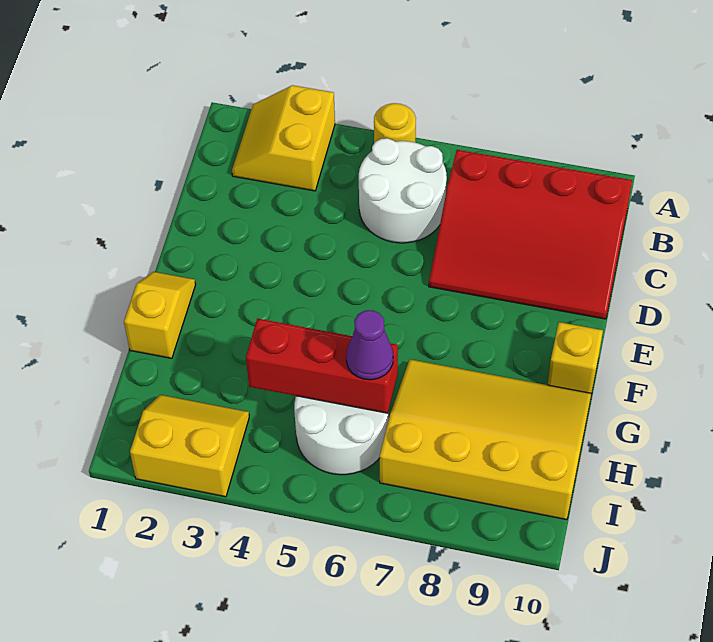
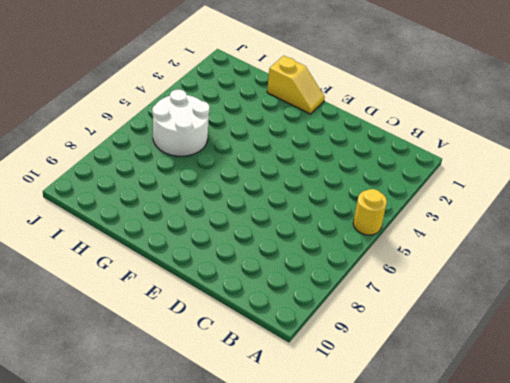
none -> yellow slope A2:B3 level 1 top 3
none -> white round brick B5:C6 level 1

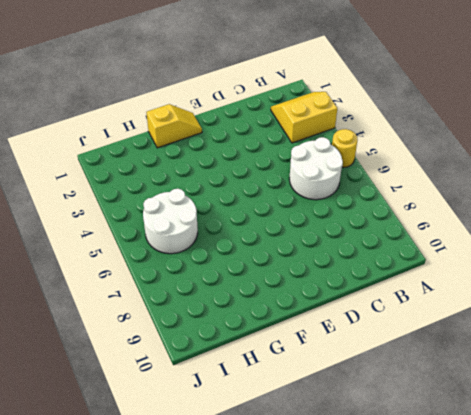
none -> red slope B7:D10 level 1 top B
none -> yellow brick F10 level 1

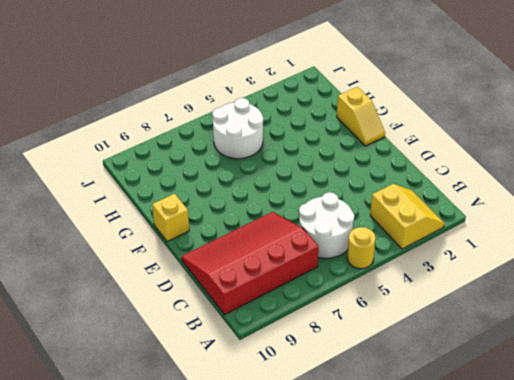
none -> yellow slope G7:I10 level 1 top I
none -> yellow slope I2:J3 level 1 top J

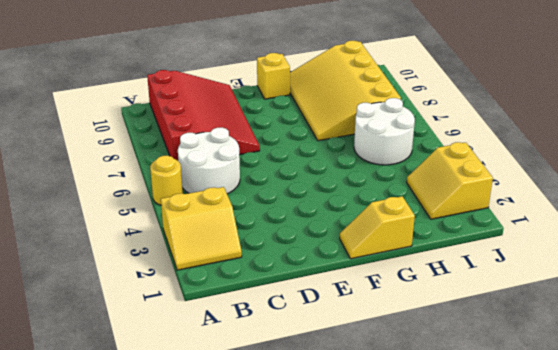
none -> red brick H4:H6 level 2
none -> purple cone H6 level 3

